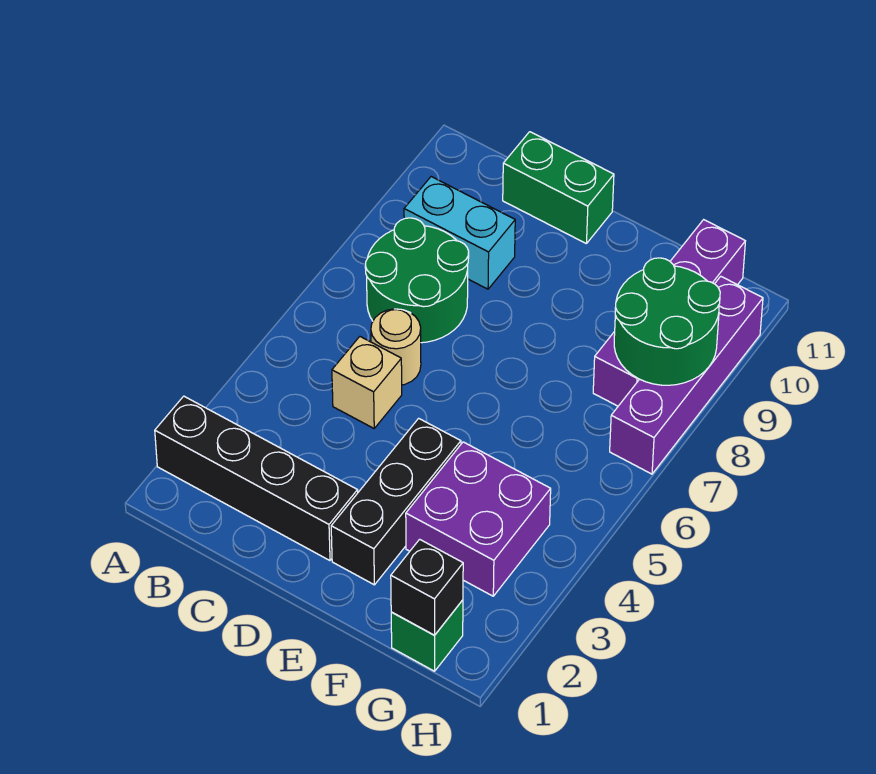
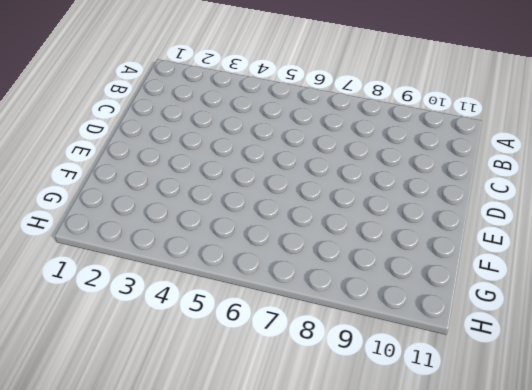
none -> black brick A2:D2 level 1
none -> green round brick B7:C8 level 1
none -> cyan brick B9:C9 level 1

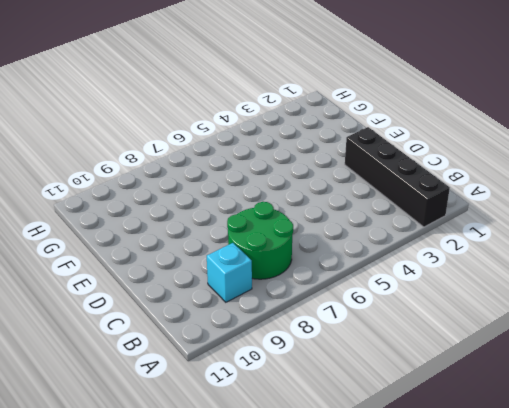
cyan brick B9 level 1 -> cyan brick B9:C9 level 1
none -> tan brick C5 level 1
none -> tan round brick C6 level 1
none -> green brick C11:D11 level 1

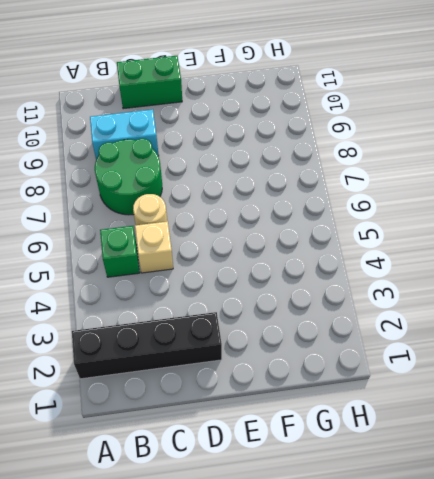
green brick B5 level 1 -> green brick G1 level 1
none -> black brick E2:E4 level 1
none -> purple brick F3:G4 level 1
none -> purple brick G8:G11 level 1

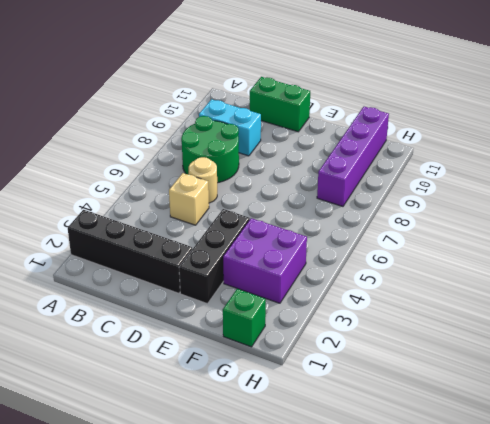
none -> purple brick H7:H10 level 1
none -> black brick G1 level 2
none -> green round brick G8:H9 level 2

